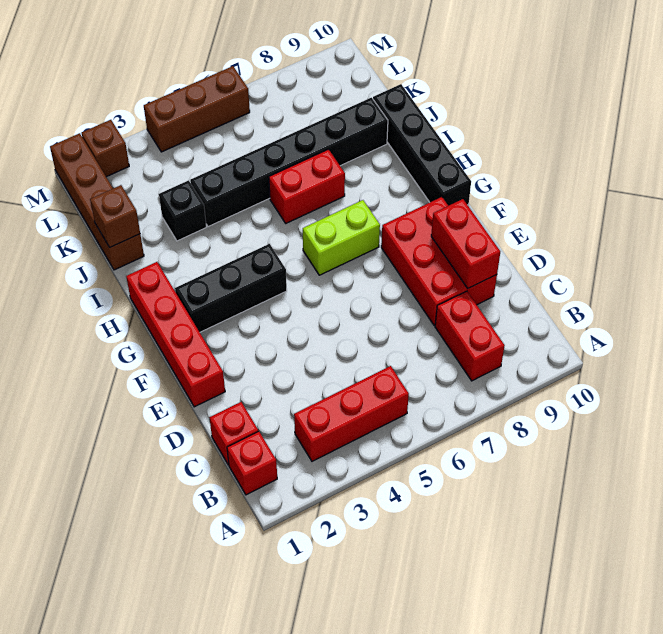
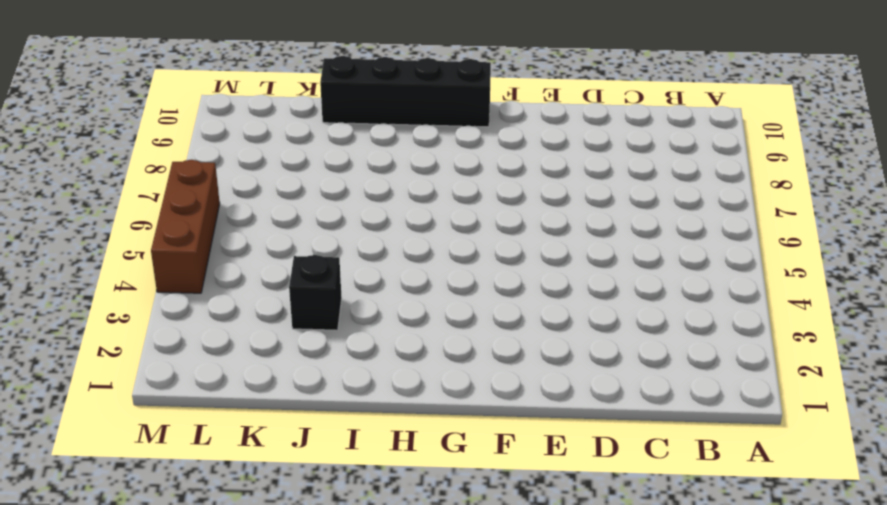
none -> red brick B1 level 1
none -> red brick B3:B5 level 1
none -> red brick B8:C8 level 1

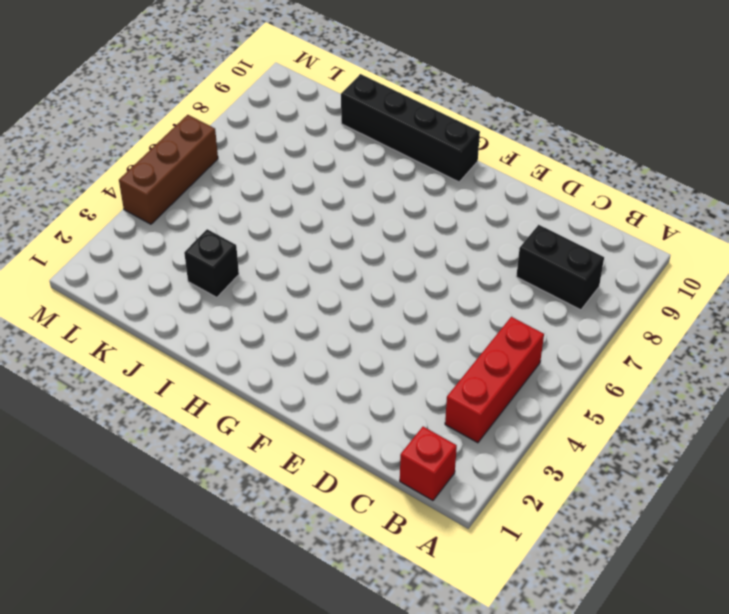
black brick B8:C8 level 1 -> red brick B8:C8 level 1
none -> red brick C1 level 1
none -> red brick D8:F9 level 1
none -> red brick E1:H1 level 1

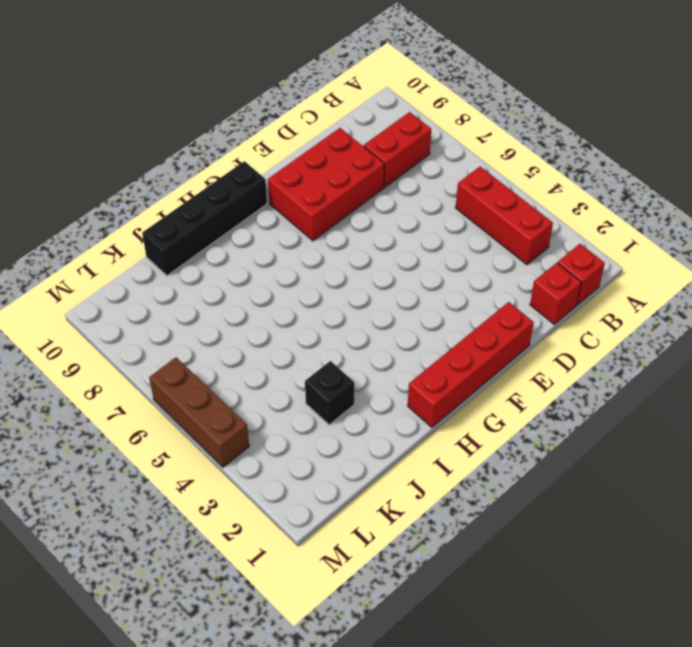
none -> black brick G2:G4 level 1
none -> lime brick G6:G7 level 1
none -> red brick I6:I7 level 1

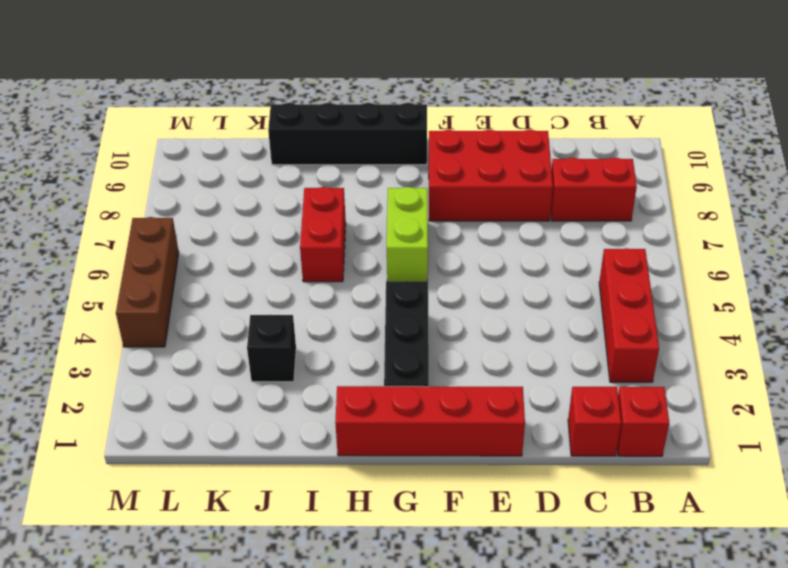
none -> brown brick J1:M1 level 1
none -> black brick J4:J9 level 1
none -> brown brick M2 level 1

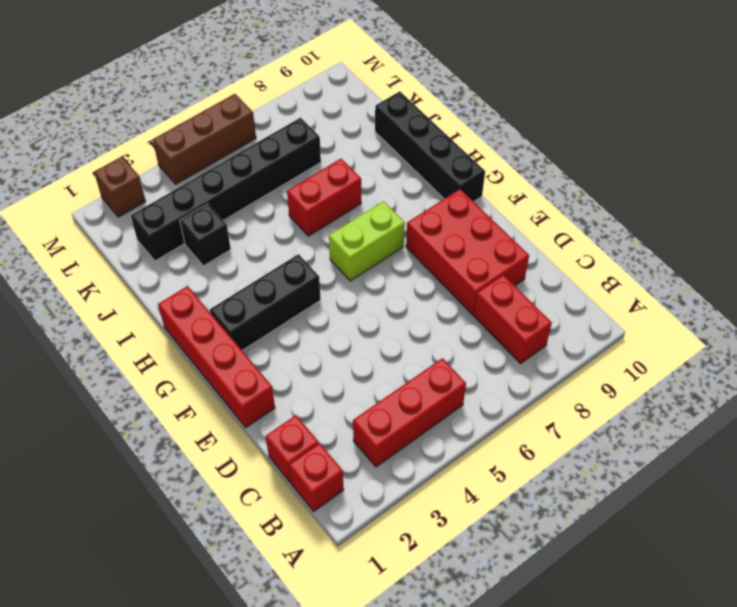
black brick K2:K7 level 1 -> black brick J4:J9 level 1
none -> brown brick J1:M1 level 1
none -> red brick D9:E9 level 2
none -> brown brick J1 level 2

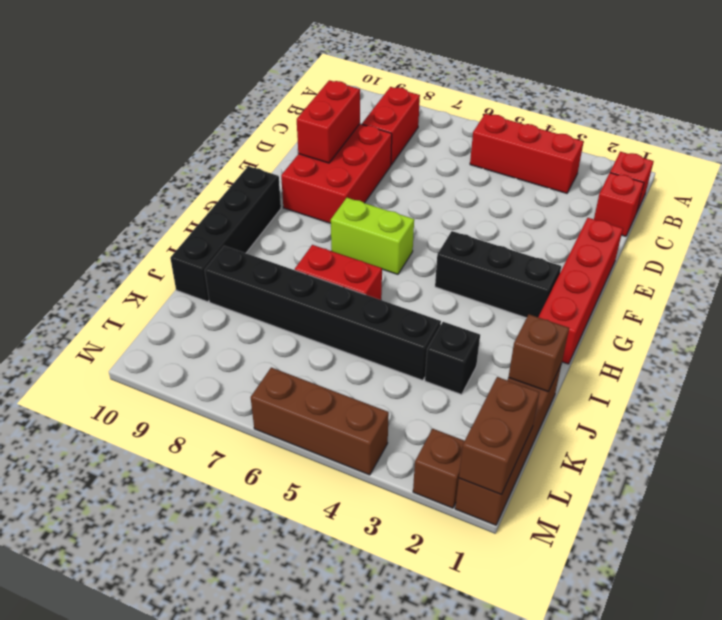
brown brick L1:M1 level 2 -> none

